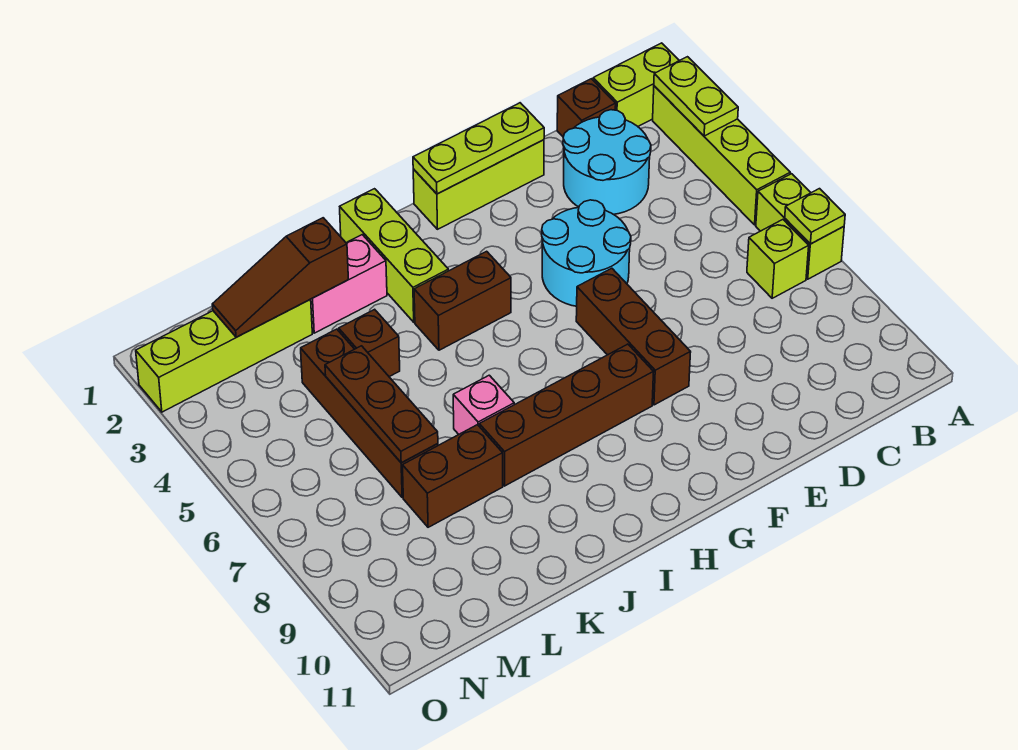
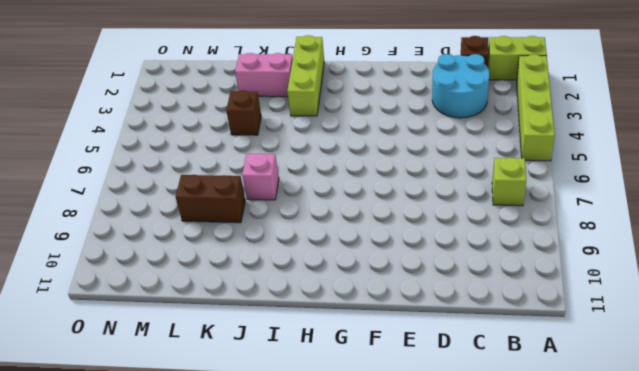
none -> lime brick A6:A7 level 1
none -> lime brick E1:G1 level 1
none -> cyan round brick E4:F5 level 1

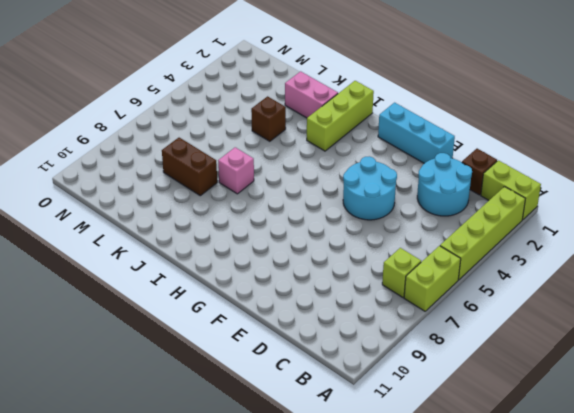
cyan brick E1:G1 level 1 -> lime brick E1:G1 level 1
none -> brown brick F6:F8 level 1
none -> brown brick G8:J8 level 1
none -> brown brick H4:I4 level 1

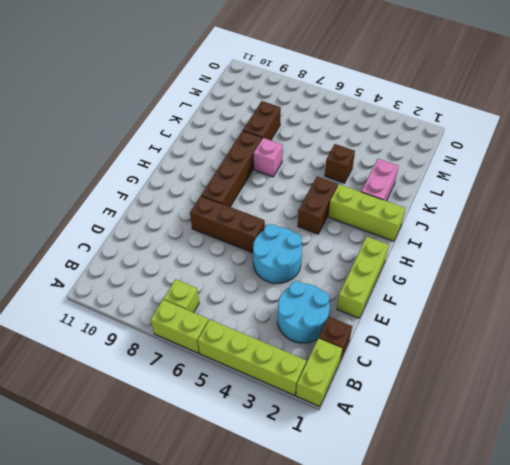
none -> lime brick L2:O2 level 1
none -> brown brick L4:L7 level 1
none -> lime plate A2:A3 level 2

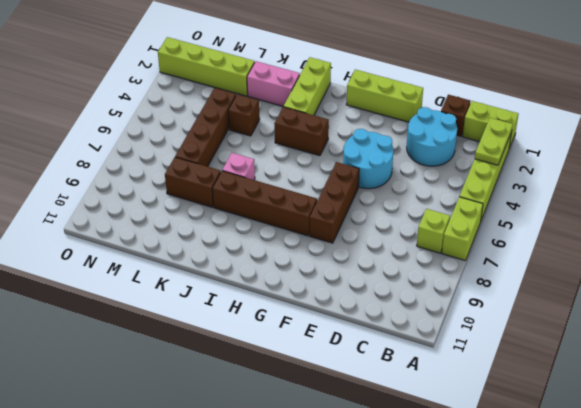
none -> lime plate A7 level 2
none -> lime plate E1:G1 level 2
none -> brown slope K2:M2 level 2 top K

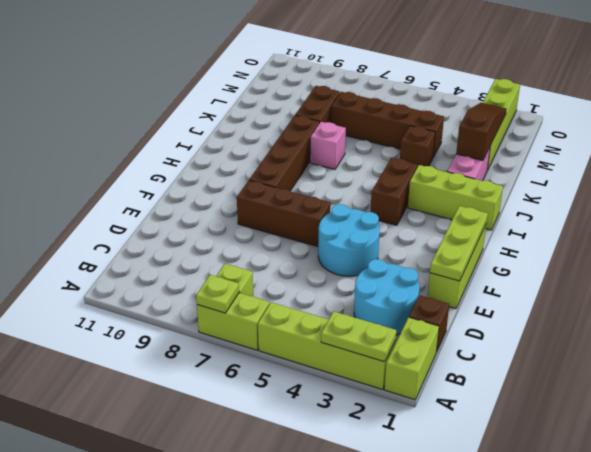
none -> brown plate L5:L7 level 2

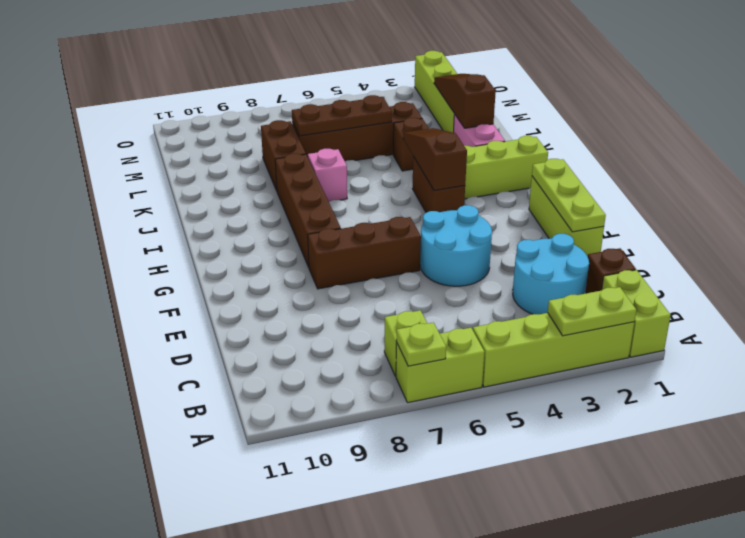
brown slope H4:J4 level 2 top H -> none

